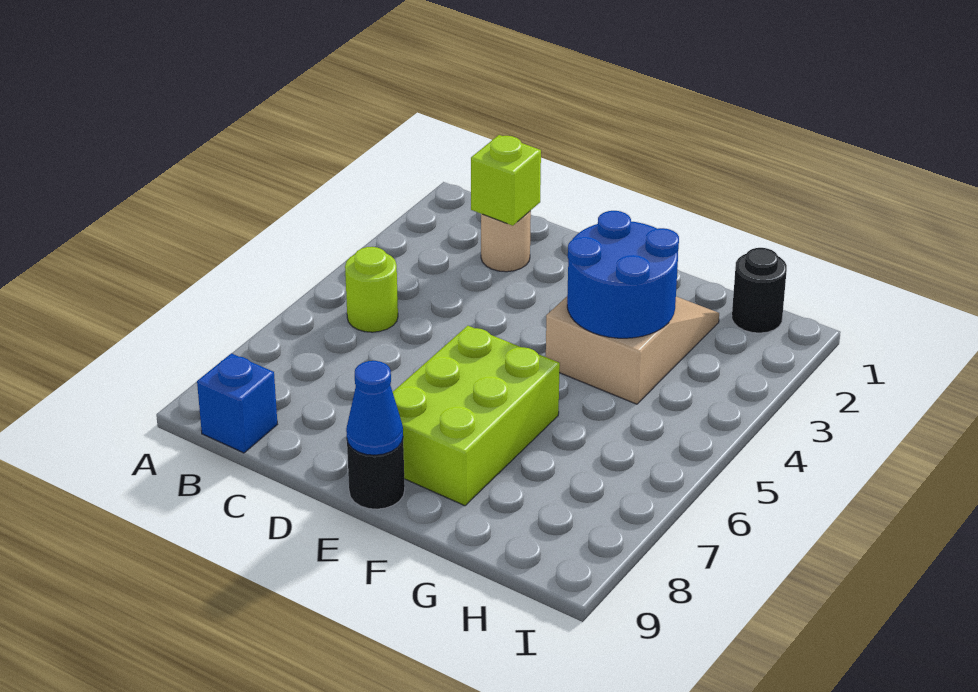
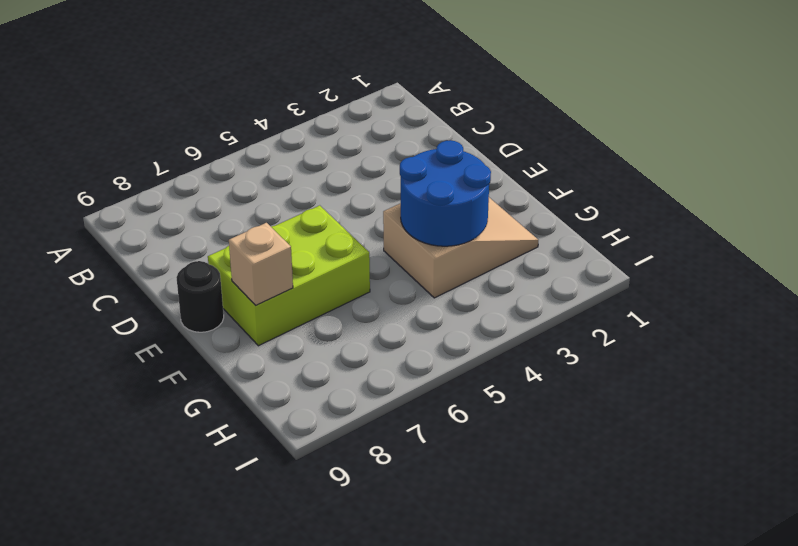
tan brick F8 level 2 -> none
none -> lime round brick B5 level 1
none -> blue brick B9 level 1

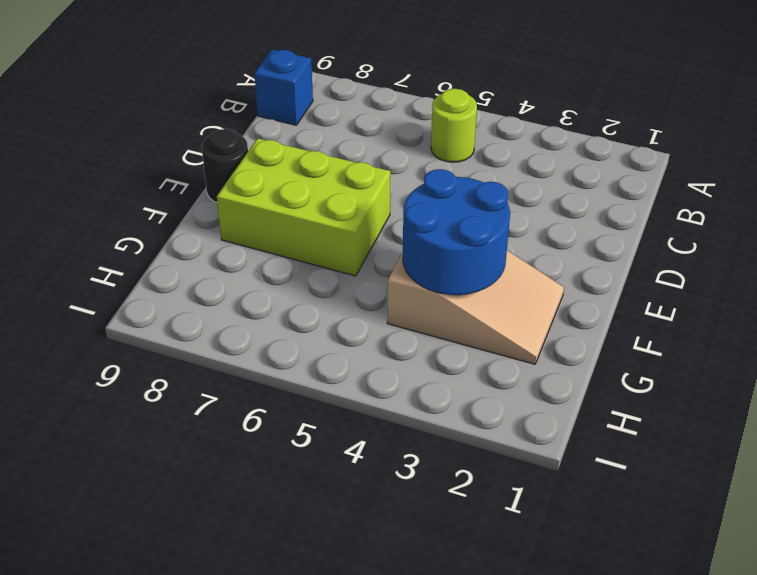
none -> tan round brick C2 level 1
none -> black round brick H1 level 1

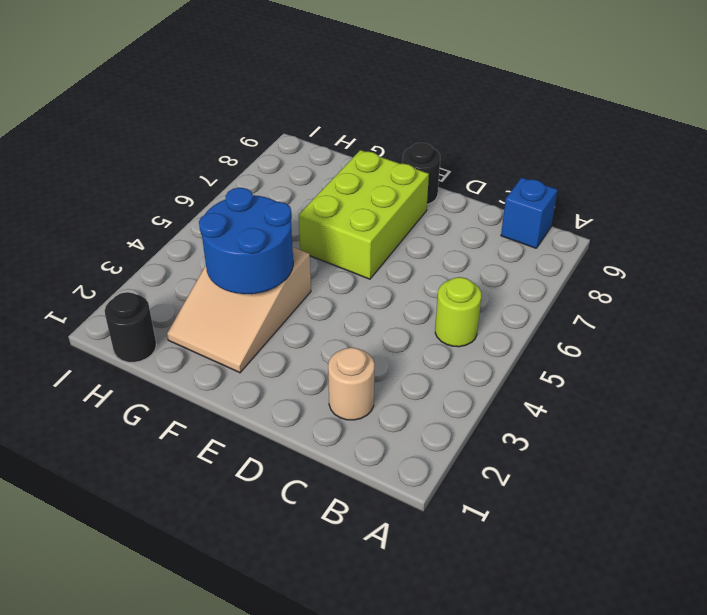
none -> lime brick C2 level 2
none -> blue cone E9 level 2

